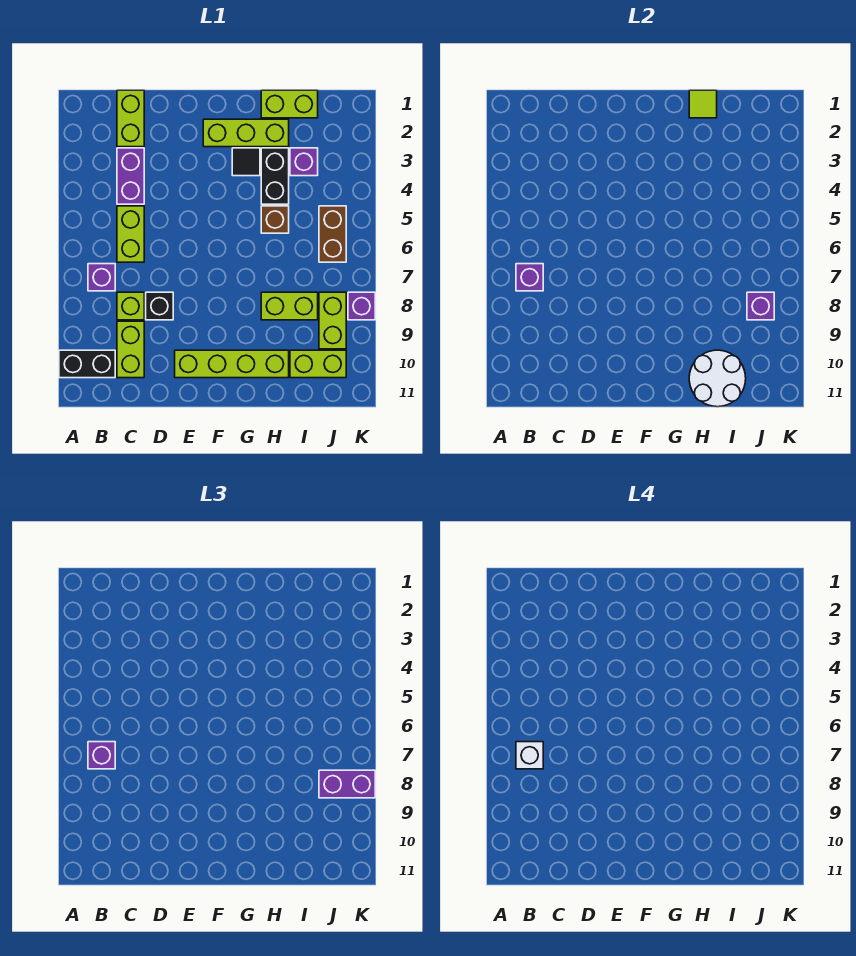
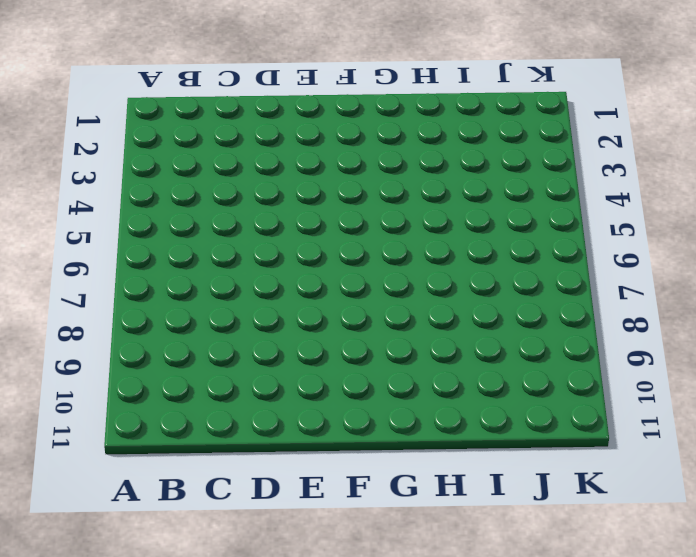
none -> black brick A10:B10 level 1
none -> purple brick B7 level 1
none -> lime brick C1:C2 level 1

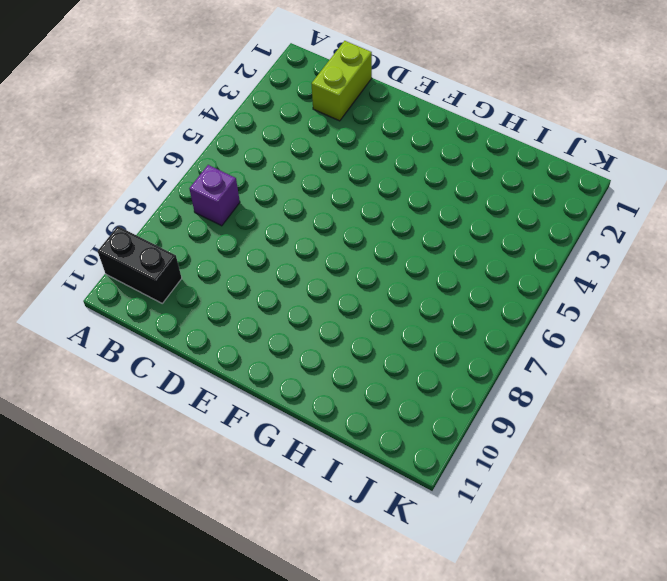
none -> purple brick C3:C4 level 1
none -> lime brick C5:C6 level 1
none -> lime brick C8 level 1

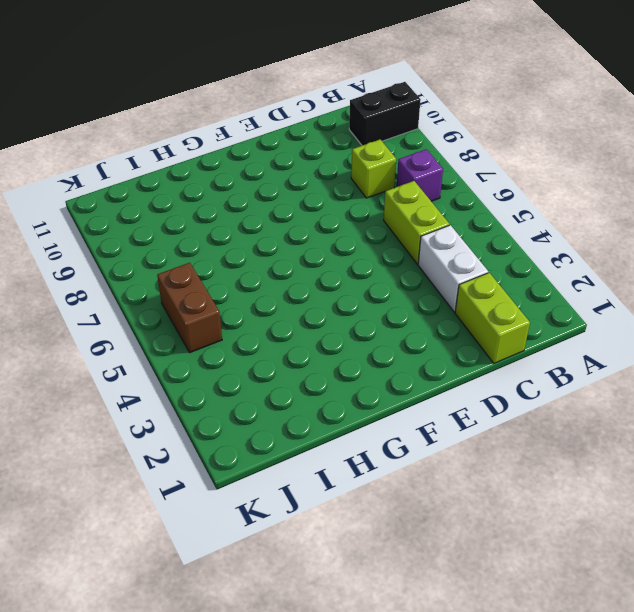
white brick C3:C4 level 1 -> purple brick C3:C4 level 1
none -> lime brick C9:C10 level 1
none -> black brick D8 level 1
none -> lime brick E10:H10 level 1

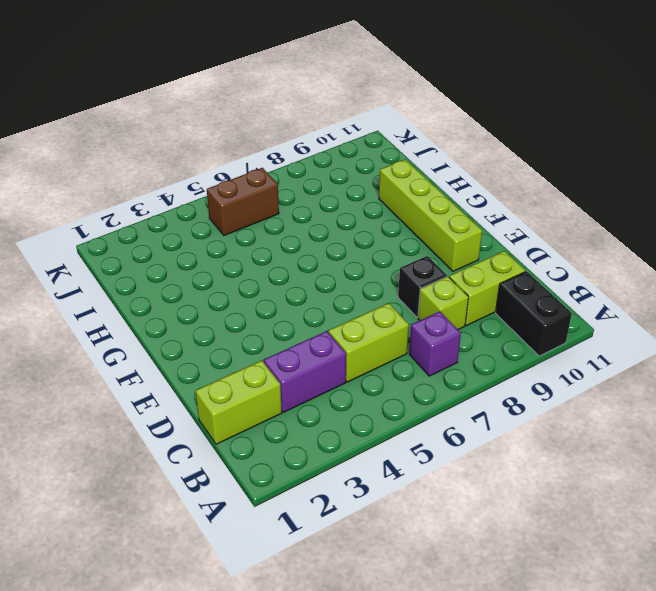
none -> lime brick F2:H2 level 1
none -> black tile G3 level 1
none -> lime brick H1:I1 level 1

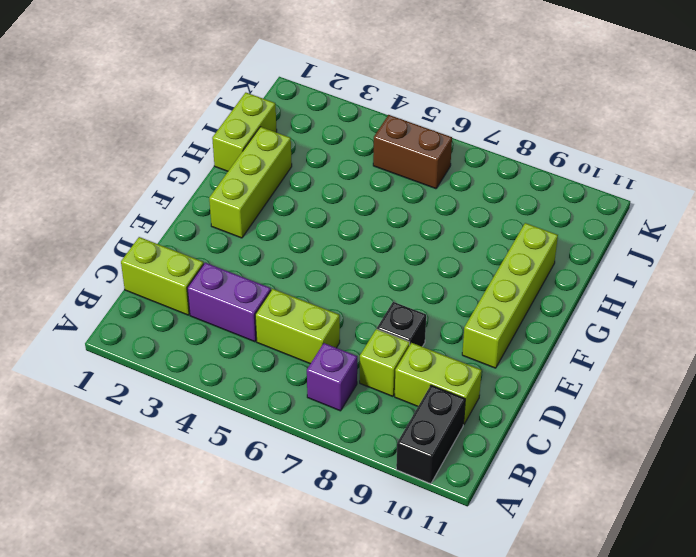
none -> black tile G3 level 1
none -> black brick H3:H4 level 1
none -> brown brick H5 level 1

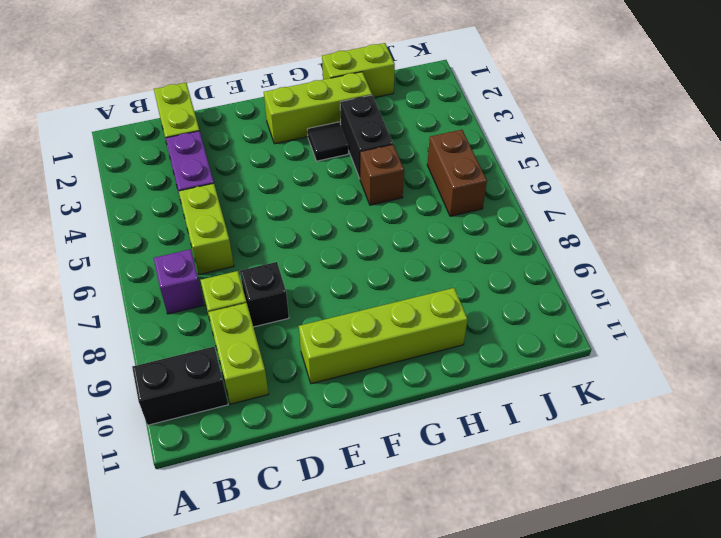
none -> lime brick H8:I8 level 1
none -> purple brick I3 level 1
none -> lime brick I10:J10 level 1

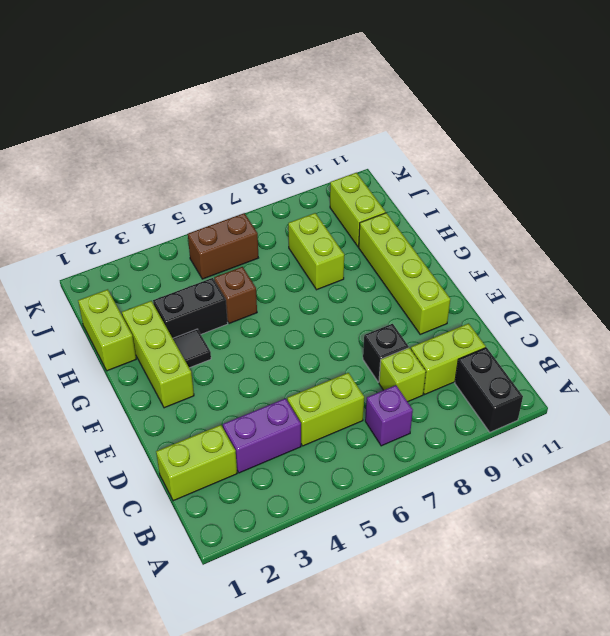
none -> purple brick I3 level 1
none -> lime brick J8:J9 level 1
none -> purple brick K8 level 1

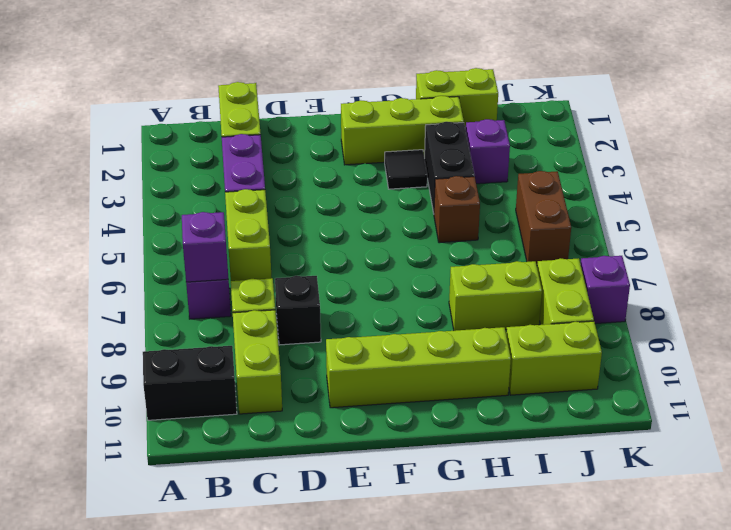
none -> lime tile H1 level 2
none -> white round brick H10:I11 level 2
none -> purple brick J8 level 2

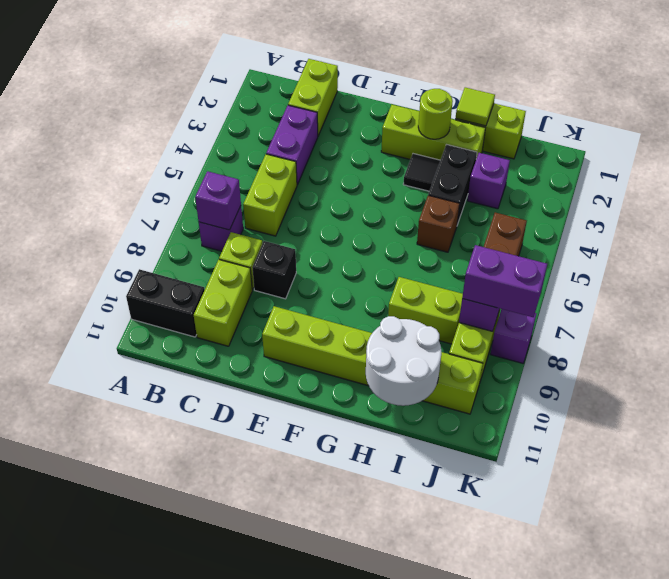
lime round brick G2 level 2 -> none
none -> purple brick B7 level 3
none -> white brick B7 level 4

